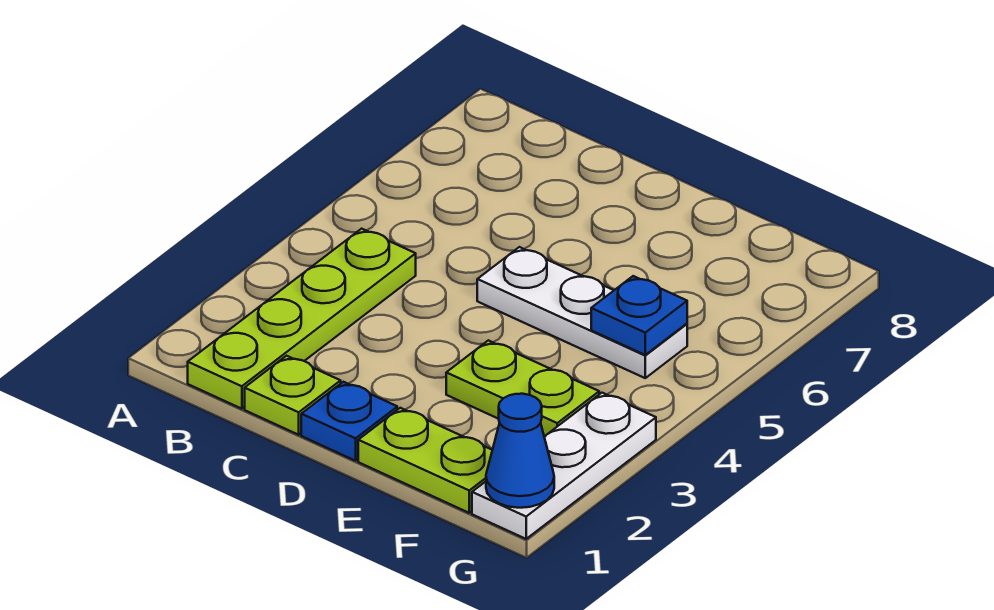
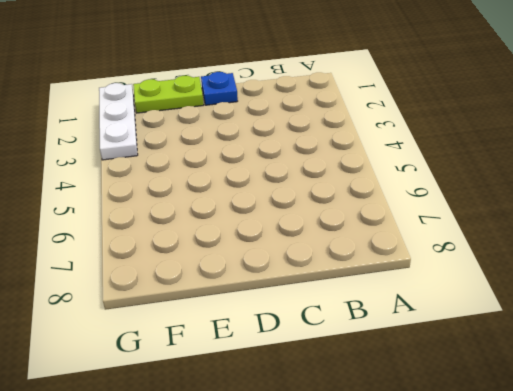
none -> lime plate B1:B4 level 1
none -> lime plate C1 level 1

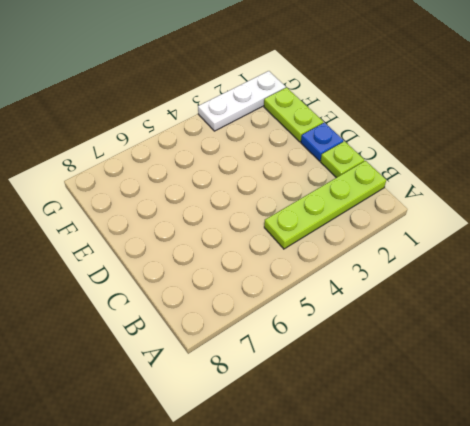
none -> white plate D5:F5 level 1
none -> lime plate E3:F3 level 1

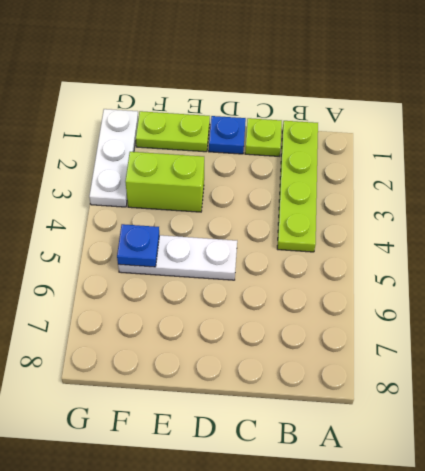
lime brick E3:F3 level 1 -> lime plate E3:F3 level 1
none -> blue cone G1 level 2

